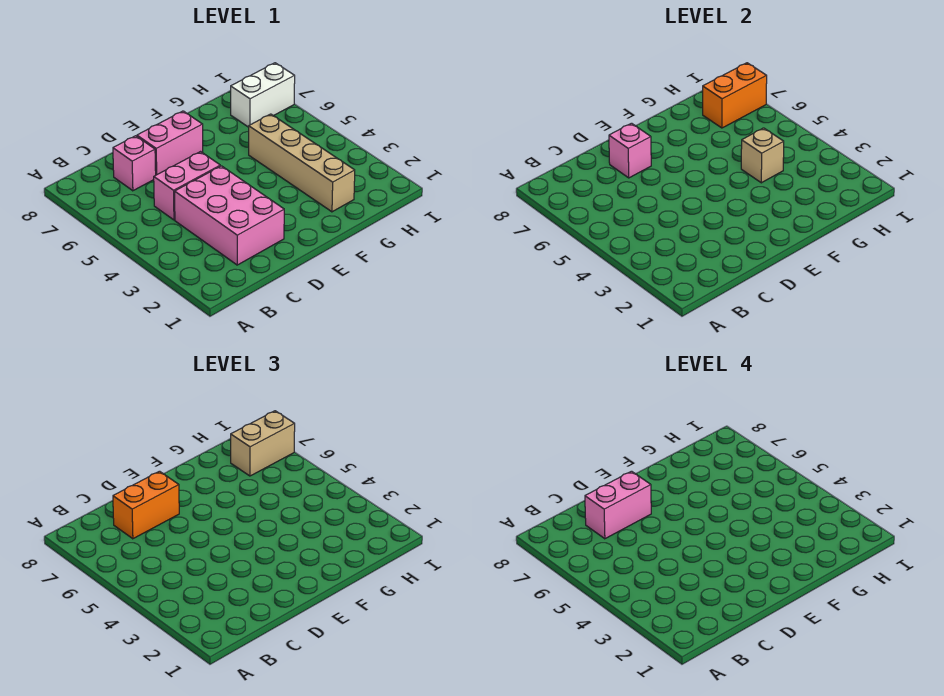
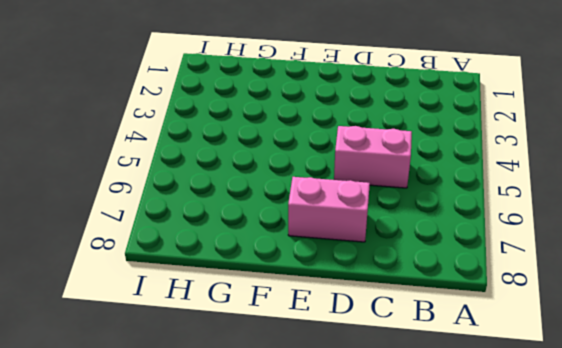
none -> pink brick C2:D4 level 1
none -> pink brick C7 level 1
none -> tan brick G2:G5 level 1

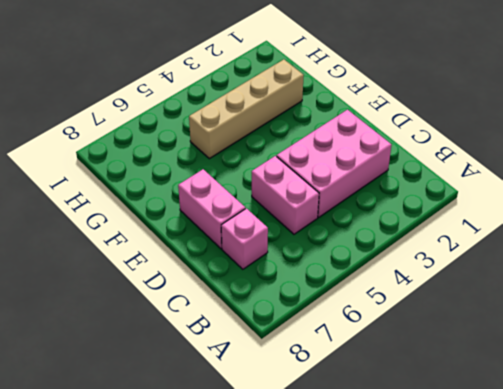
none -> white brick H7:I7 level 1
none -> pink brick D7 level 2
none -> tan brick G4 level 2

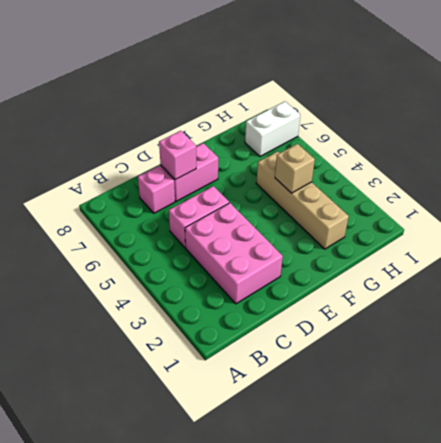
none -> orange brick H7:I7 level 2
none -> orange brick C7:D7 level 3
none -> tan brick H7:I7 level 3

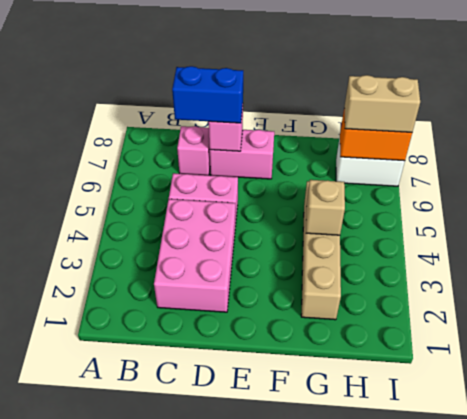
blue brick C7:D7 level 3 -> orange brick C7:D7 level 3
none -> pink brick C7:D7 level 4

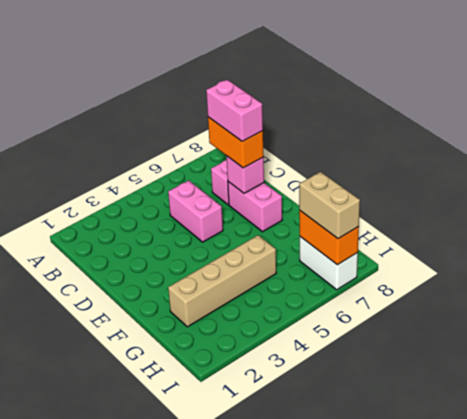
none -> pink brick C2:D4 level 1
none -> tan brick G4 level 2

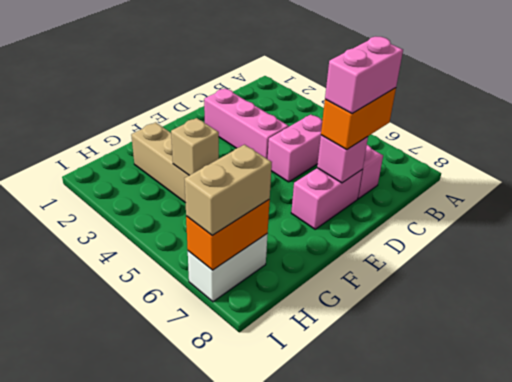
pink brick D2:D4 level 1 -> pink brick C2:D4 level 1

